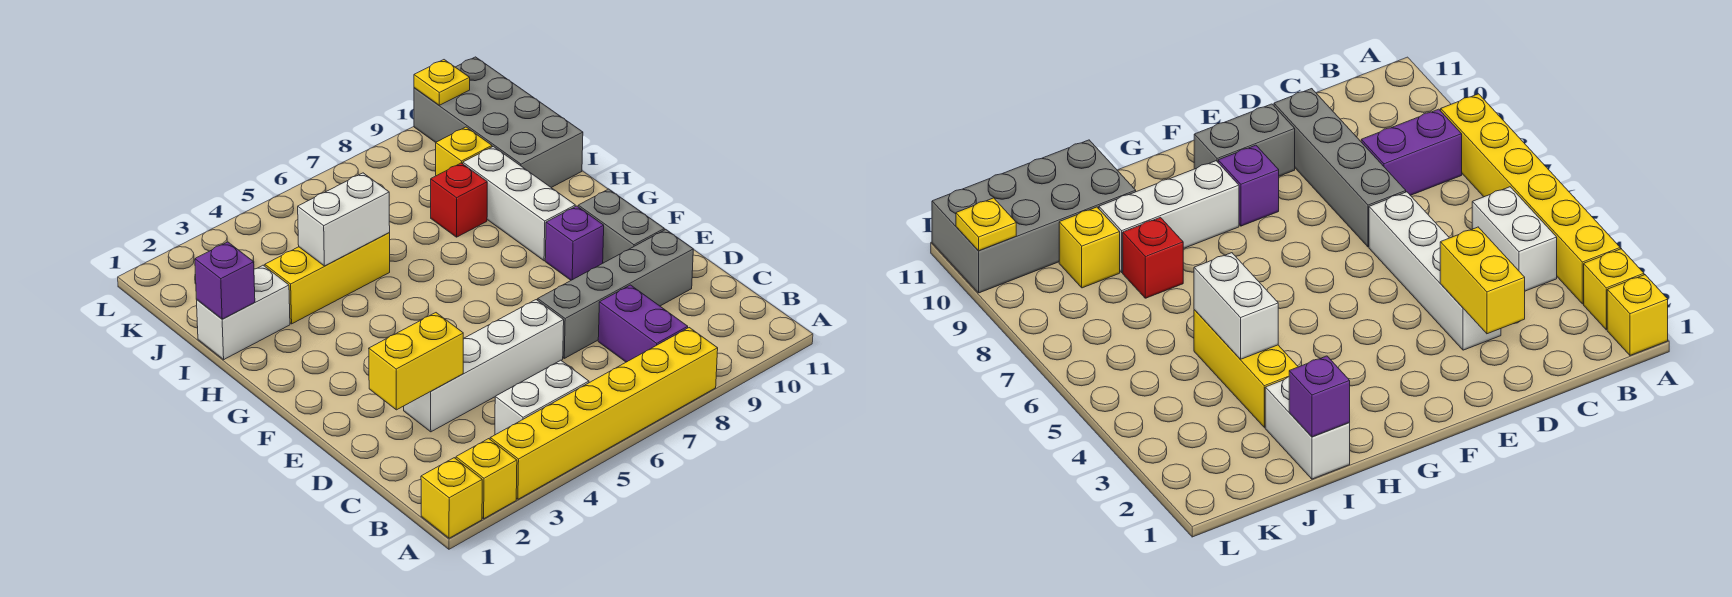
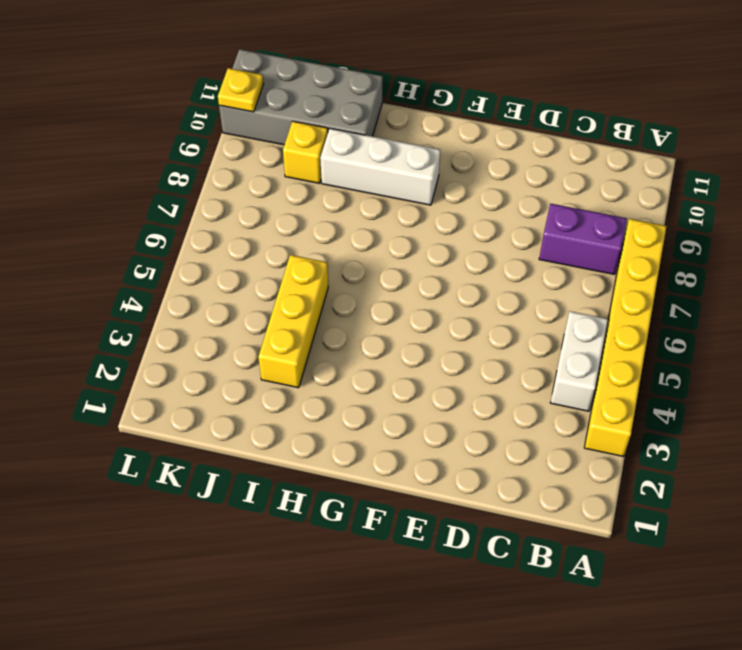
none -> yellow brick A1 level 1
none -> yellow brick A2 level 1
none -> white brick D3:D6 level 1

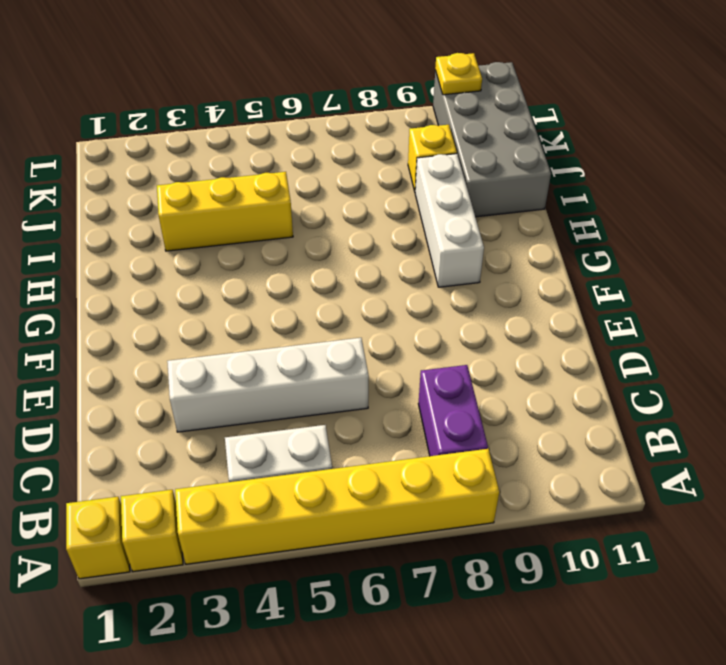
none -> grey brick D7:D10 level 1
none -> grey brick E10:F10 level 1
none -> purple brick F9 level 1

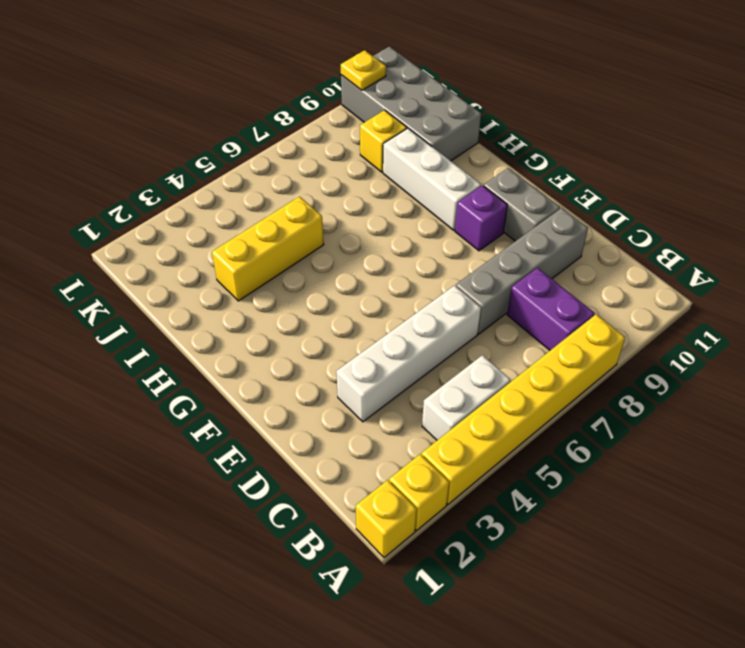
none -> white brick I1:I2 level 1
none -> red brick I8 level 1
none -> yellow brick D2:D3 level 2

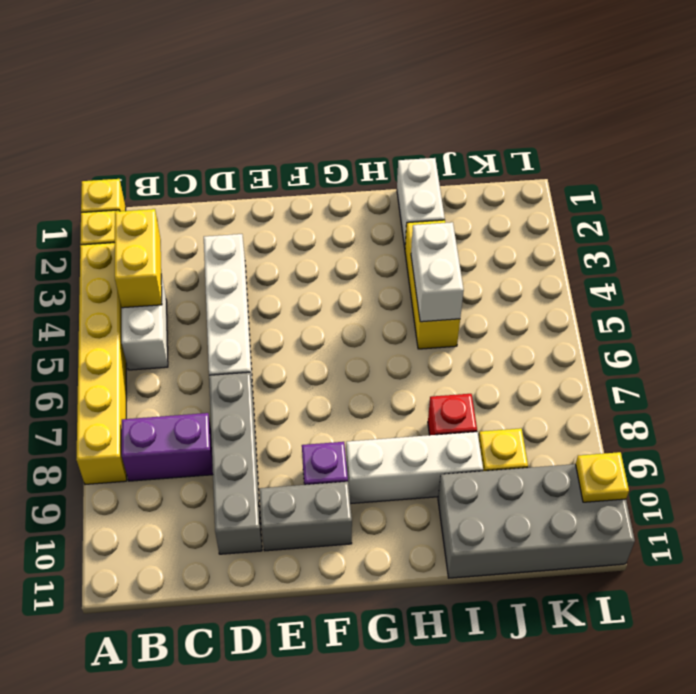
yellow brick B3:B4 level 2 -> yellow brick D2:D3 level 2
none -> purple brick I1 level 2

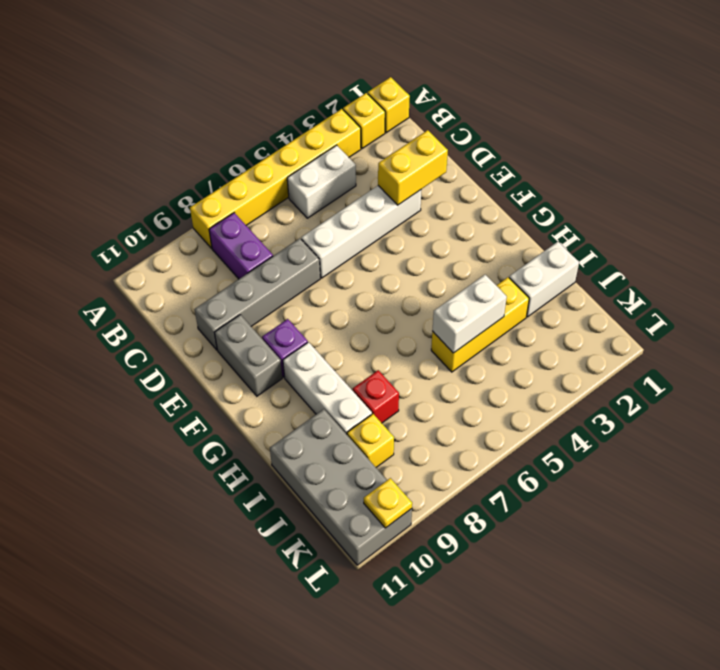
none -> purple brick I1 level 2

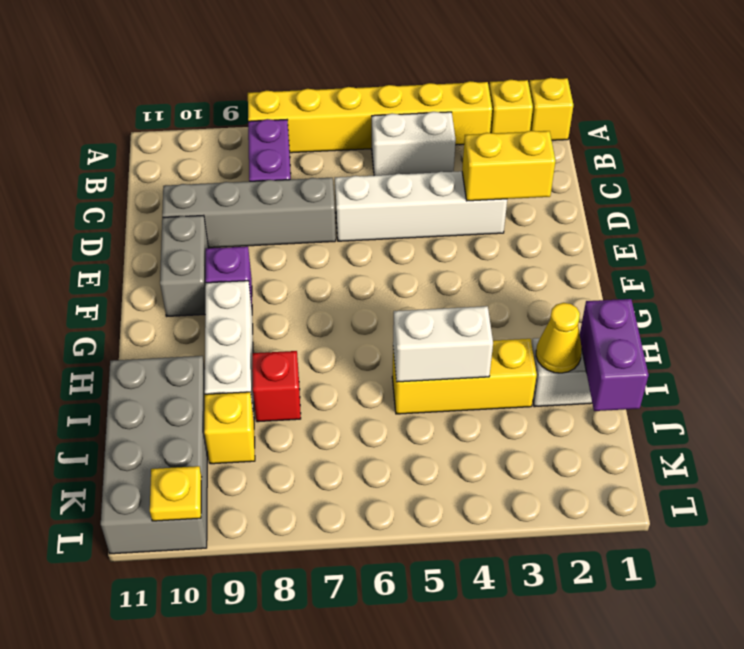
purple brick I1:J1 level 2 -> purple brick I1 level 2
yellow cone I2 level 2 -> none

